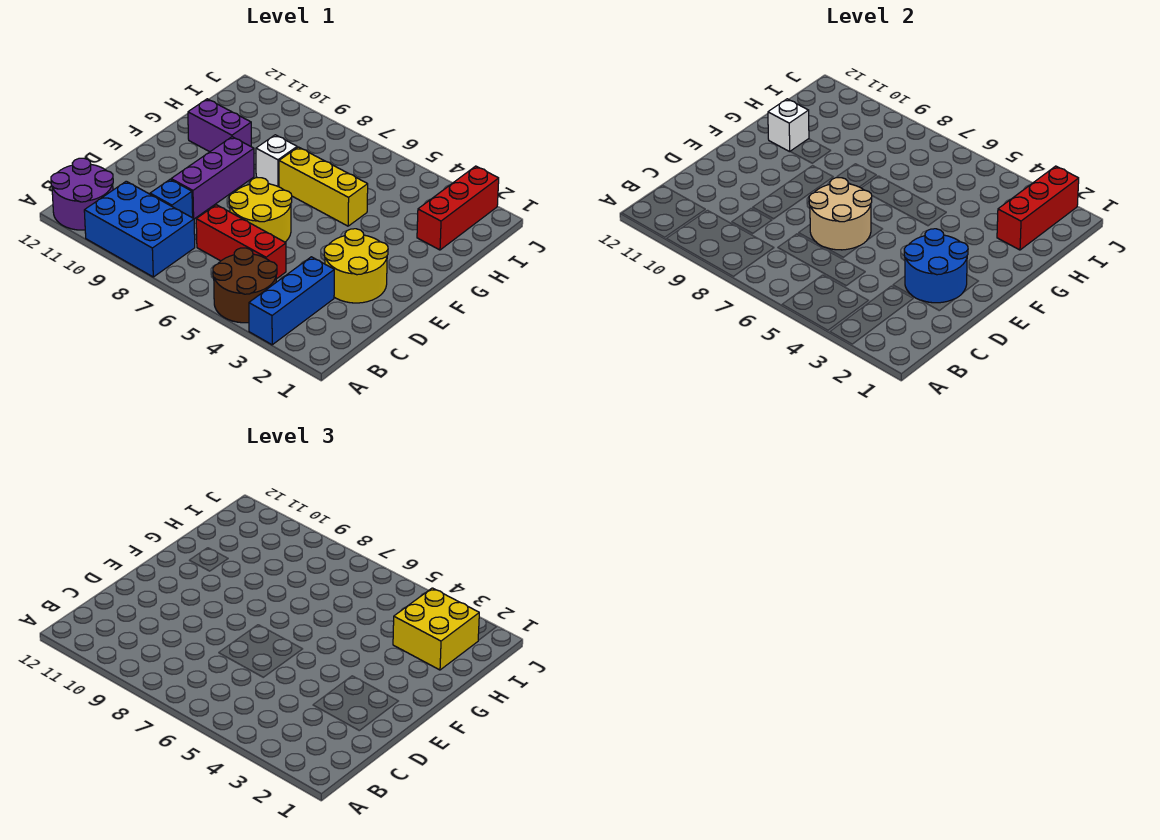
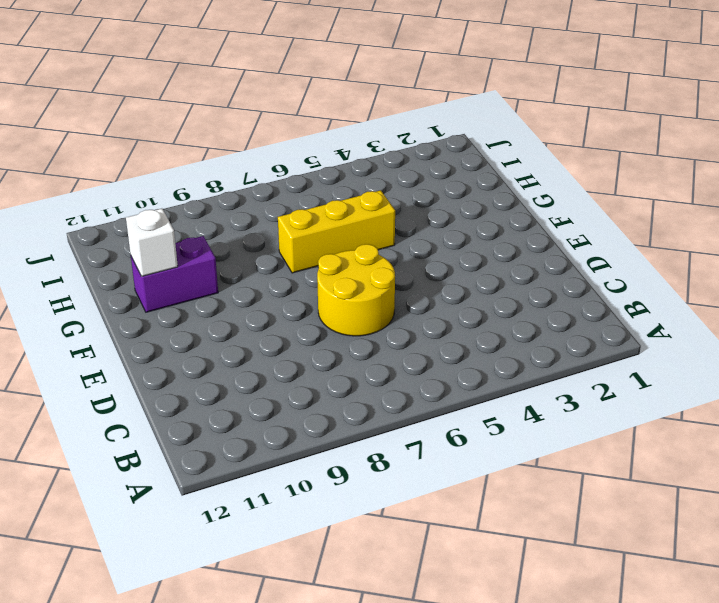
none -> blue brick A3:C3 level 1
none -> brown round brick A4:B5 level 1
none -> blue brick A8:B10 level 1

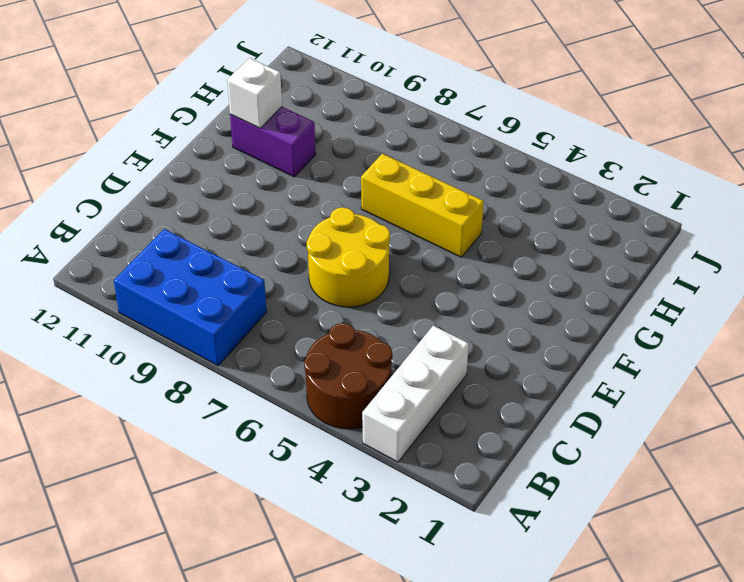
white brick A3:C3 level 1 -> blue brick A3:C3 level 1
none -> purple round brick A11:B12 level 1
none -> red brick C5:C7 level 1
none -> blue brick C9 level 1

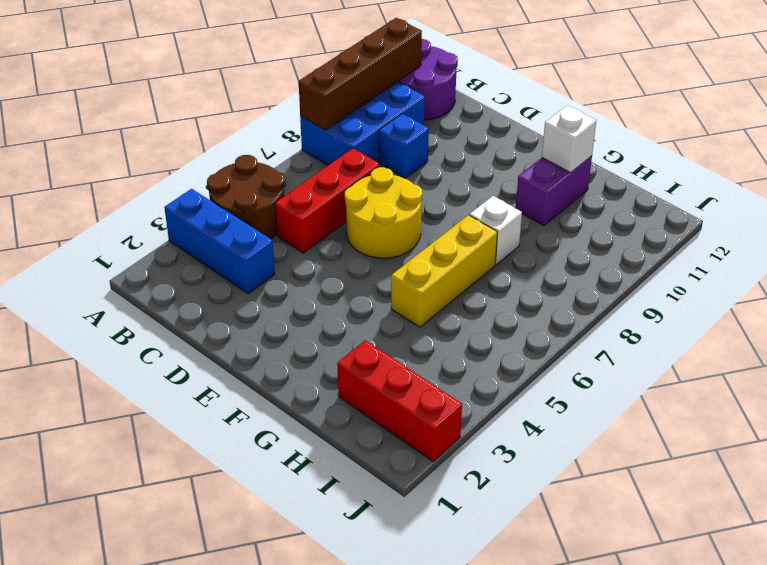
brown brick A8:A11 level 2 -> none
none -> yellow round brick D2:E3 level 1
none -> purple brick D9:F9 level 1
none -> blue round brick D2:E3 level 2

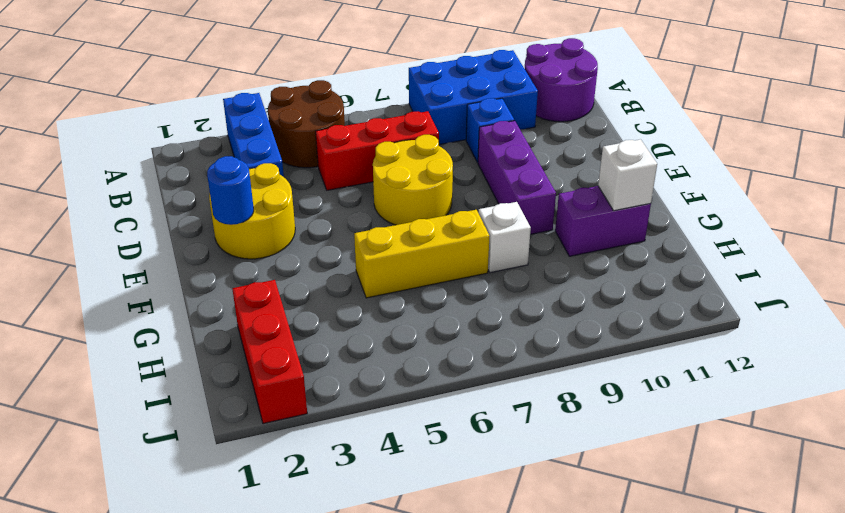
blue round brick E2 level 2 -> blue round brick D2:E3 level 2
none -> tan round brick D6:E7 level 2
none -> red brick H2:J2 level 2
none -> yellow brick H2:I3 level 3

